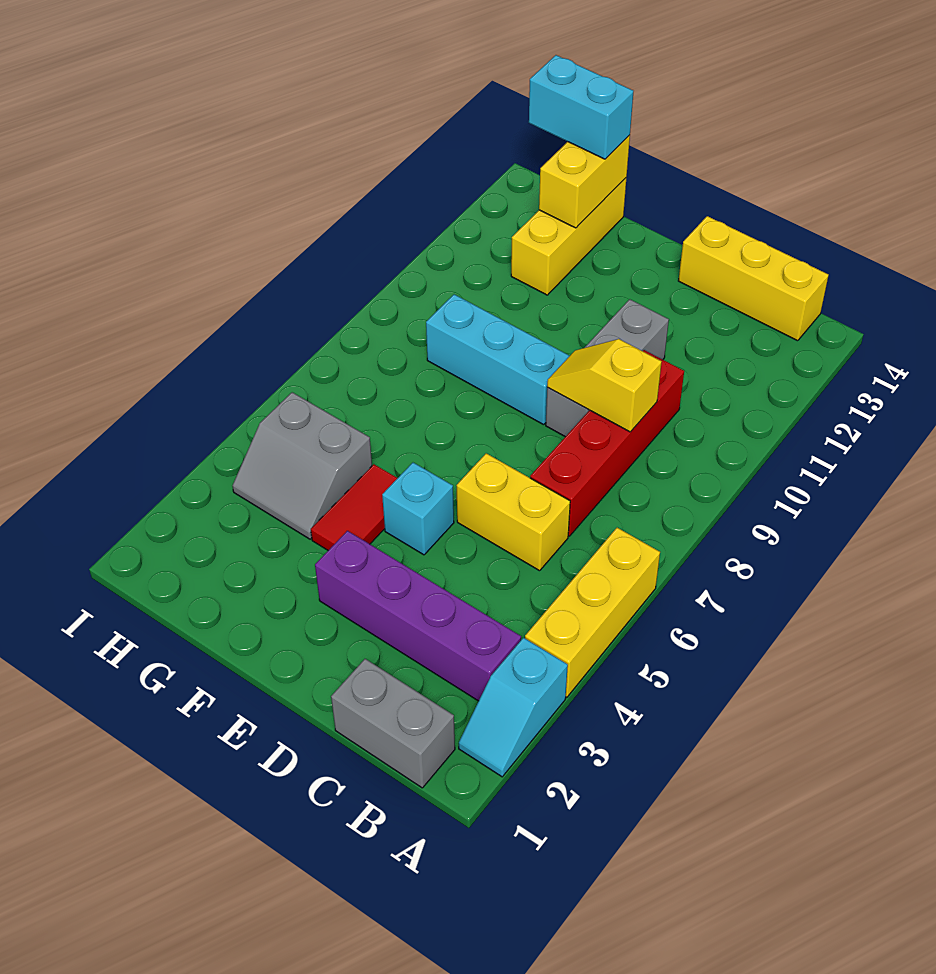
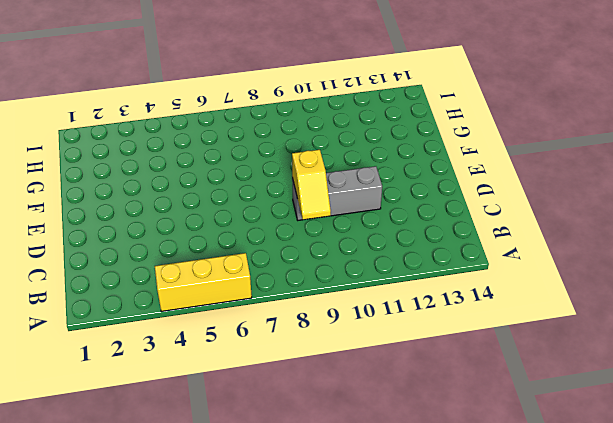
yellow slope C9:D9 level 2 top D -> yellow slope C9:D9 level 2 top C
none -> cyan slope A2:A3 level 1 top 3
none -> grey brick B1:C1 level 1
none -> purple brick B3:E3 level 1

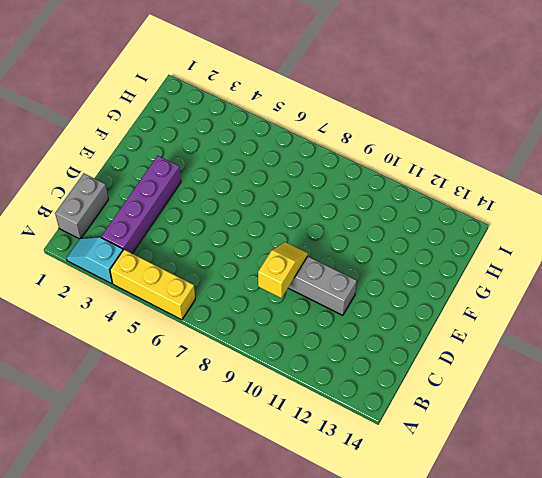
none -> yellow brick B14:D14 level 1
none -> yellow brick C6:D6 level 1
none -> red brick C7:C10 level 1

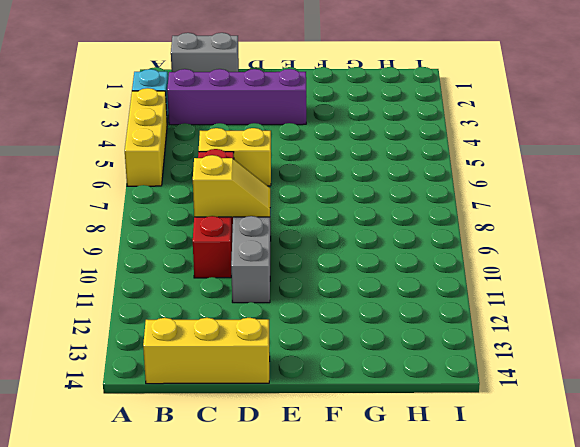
none -> cyan brick E5 level 1
none -> cyan brick E9:G9 level 1
none -> red tile F4:F5 level 1

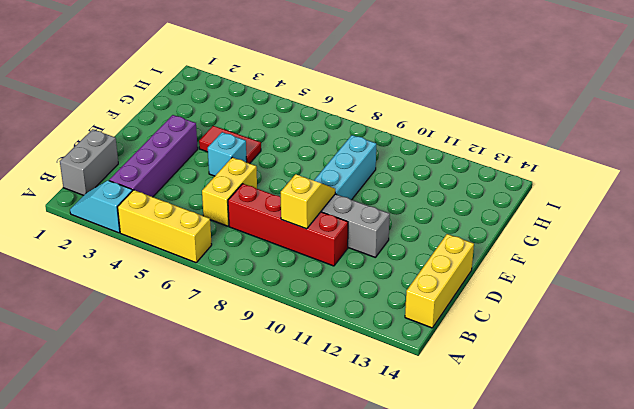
none -> grey slope G4:H5 level 1 top 5
none -> yellow brick G12:G14 level 1
none -> yellow brick G13:G14 level 2

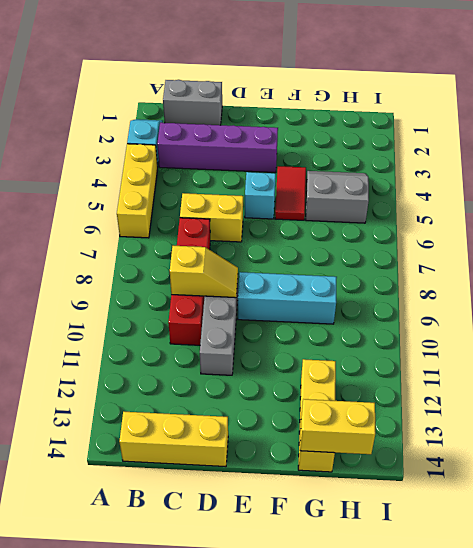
yellow brick G14:H14 level 2 -> yellow brick G13:G14 level 2
none -> cyan brick G14:H14 level 3

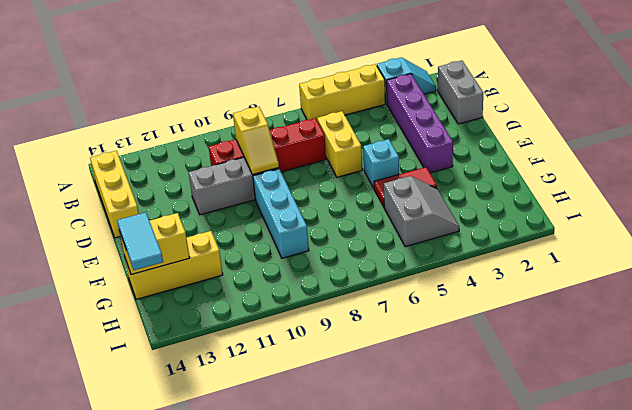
cyan tile G14:H14 level 3 -> cyan brick G14:H14 level 3

